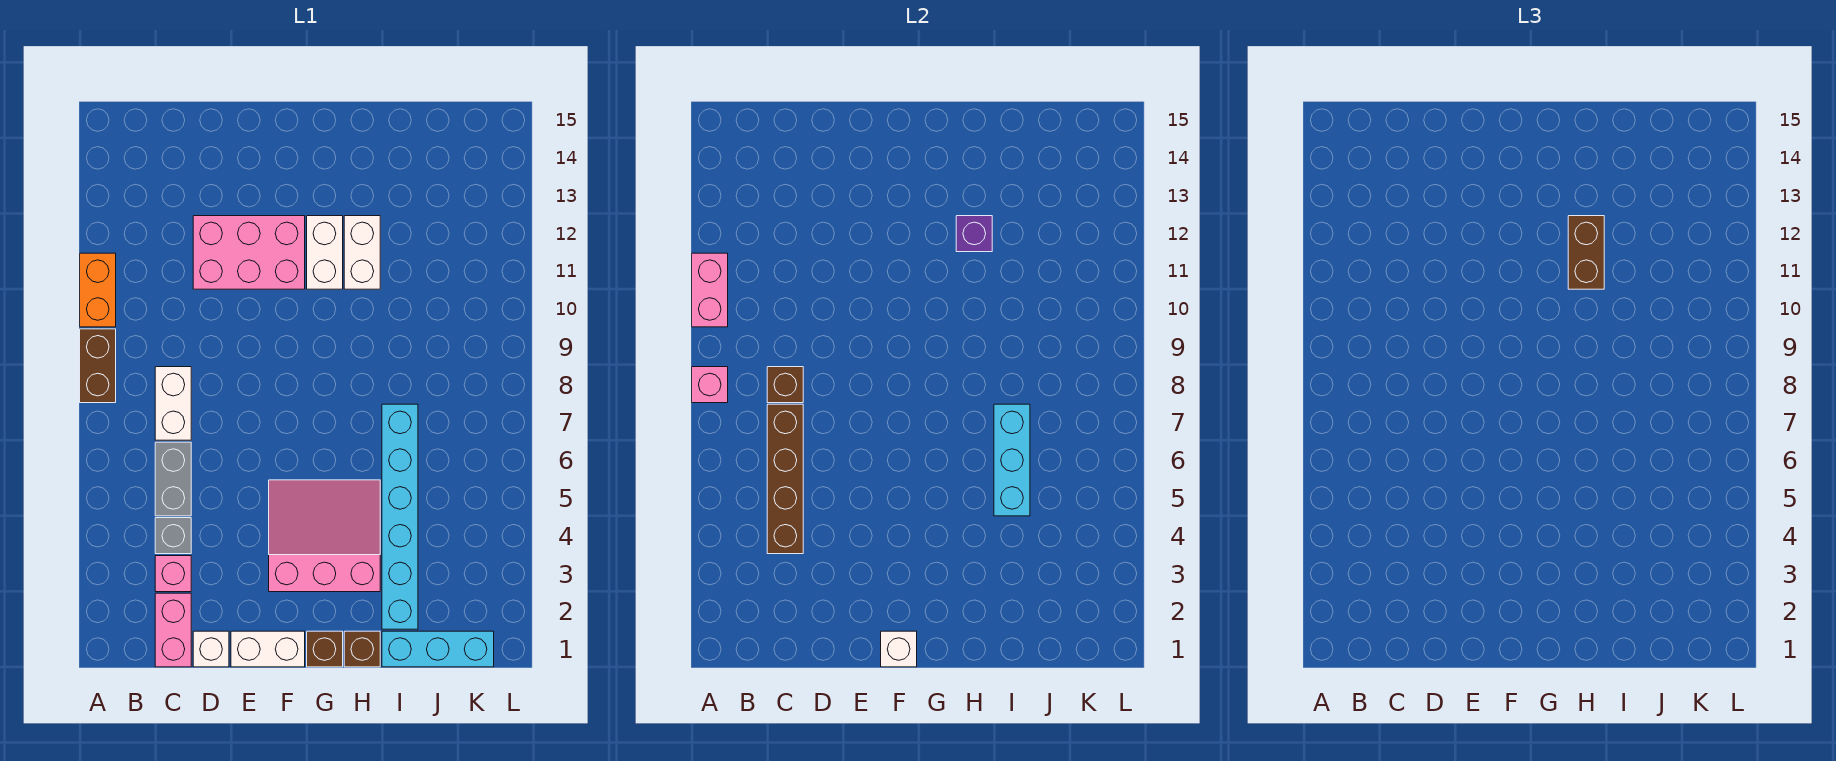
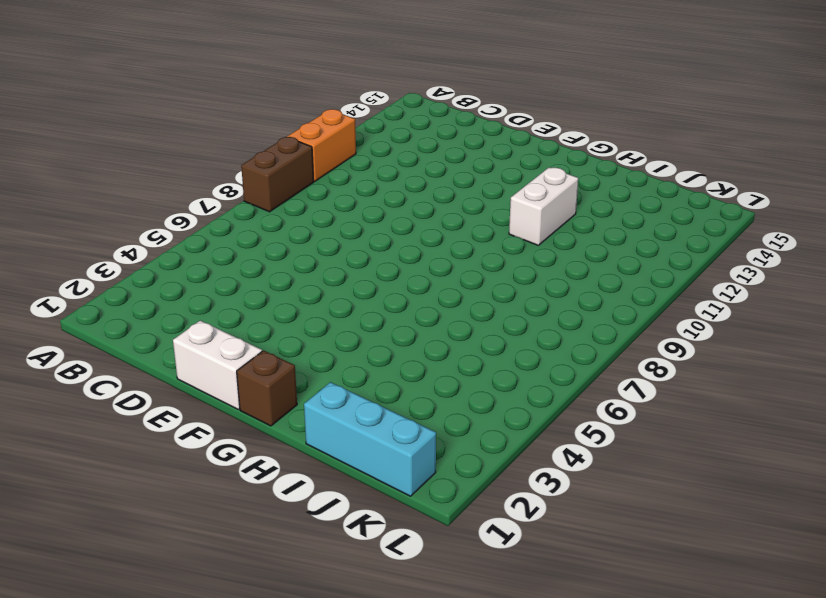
none -> pink brick C1:C2 level 1
none -> pink brick C3 level 1
none -> grey brick C4 level 1

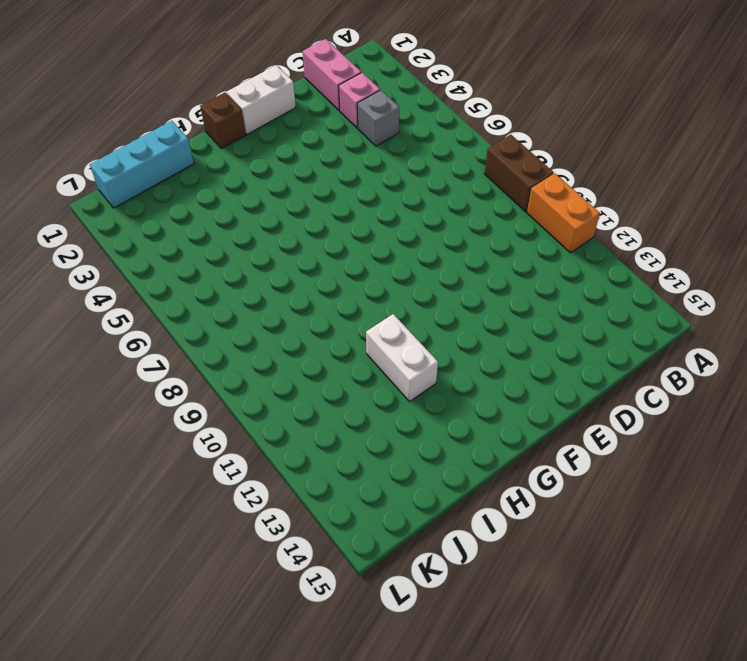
none -> grey brick C5:C6 level 1
none -> white brick C7:C8 level 1
none -> white brick D1 level 1

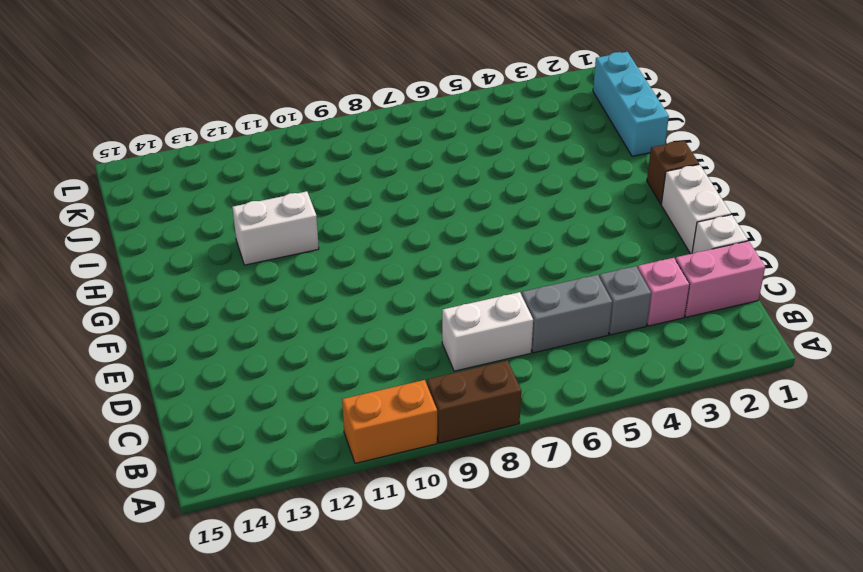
none -> pink brick D11:F12 level 1
none -> pink slope F3:H5 level 1 top 3
none -> white brick G11:G12 level 1

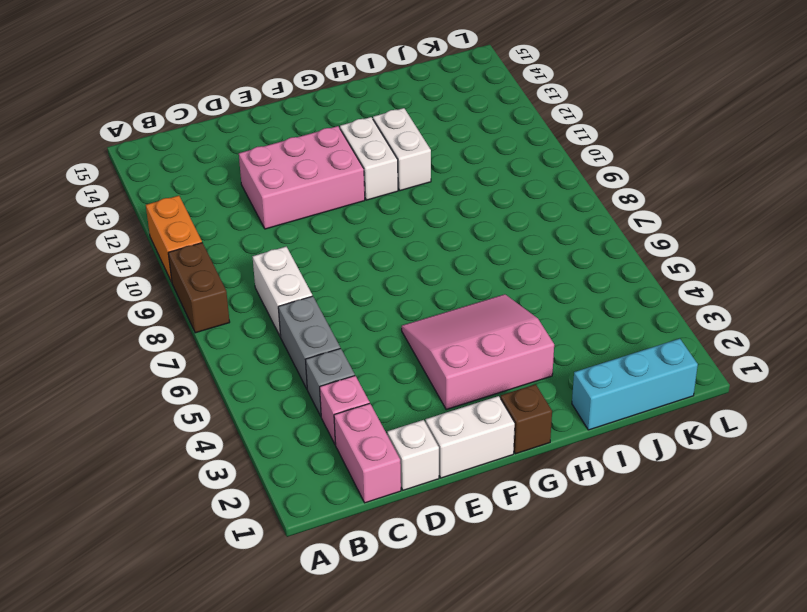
none -> brown brick H1 level 1
none -> cyan brick I2:I7 level 1
none -> pink brick A8 level 2

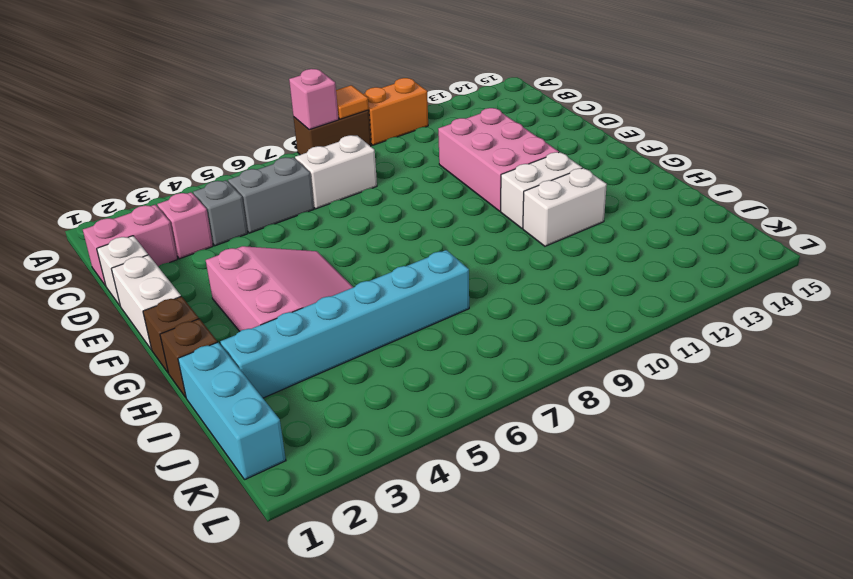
orange tile A9 level 2 -> none
none -> pink brick A10:A11 level 2
none -> brown brick C4:C7 level 2
none -> brown brick C8 level 2

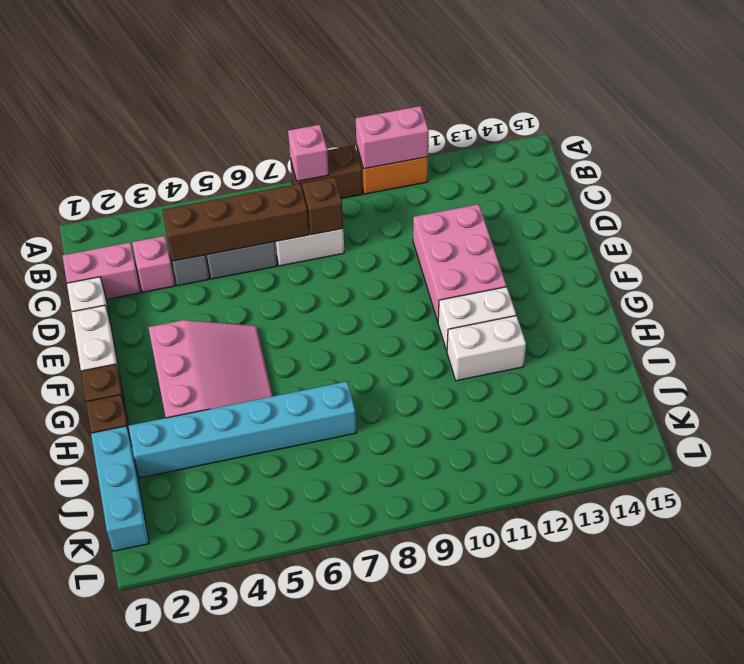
none -> white brick F1 level 2
none -> purple brick H12 level 2
none -> cyan brick I5:I7 level 2

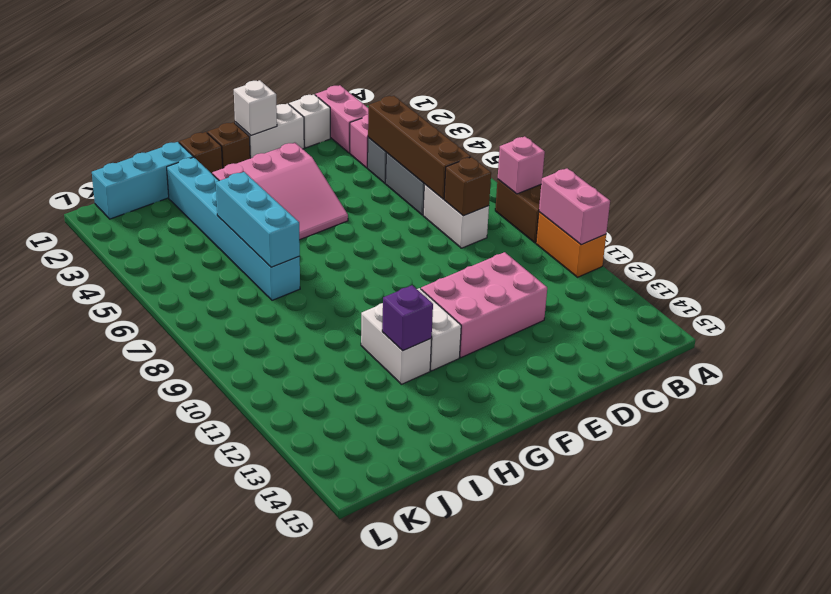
none -> brown brick H11:H12 level 3

